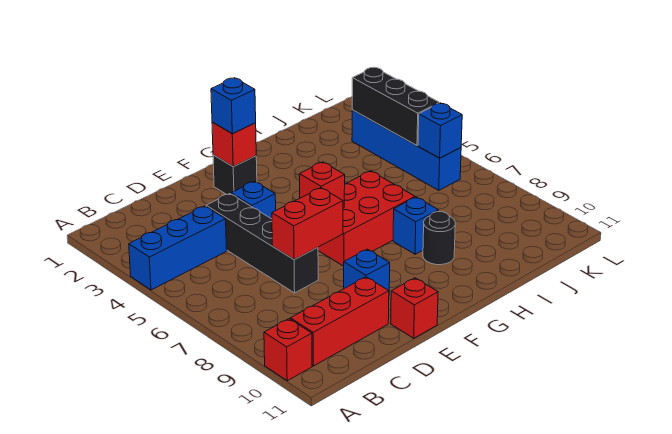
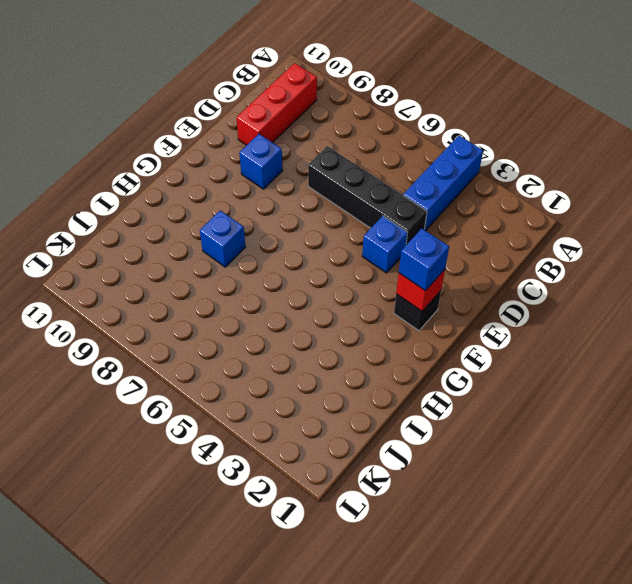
none -> red brick A10 level 1
none -> red brick E11 level 1
none -> red brick F6:H7 level 1

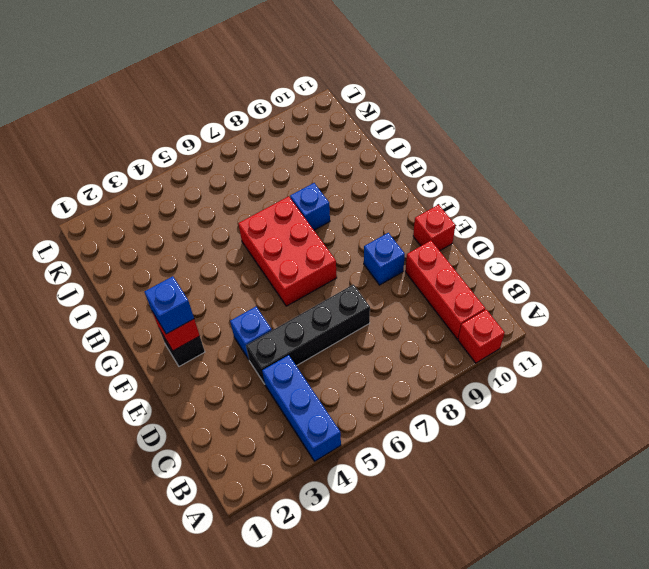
none -> black round brick H9 level 1
none -> blue brick K3:K6 level 1
none -> red brick D7:E7 level 2

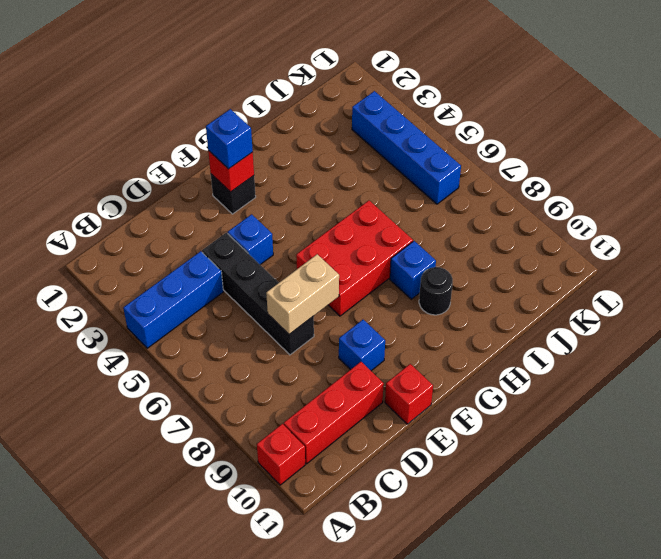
tan brick D7:E7 level 2 -> red brick D7:E7 level 2
none -> red brick F6 level 2
none -> black brick K3:K5 level 2
none -> blue brick K6 level 2

